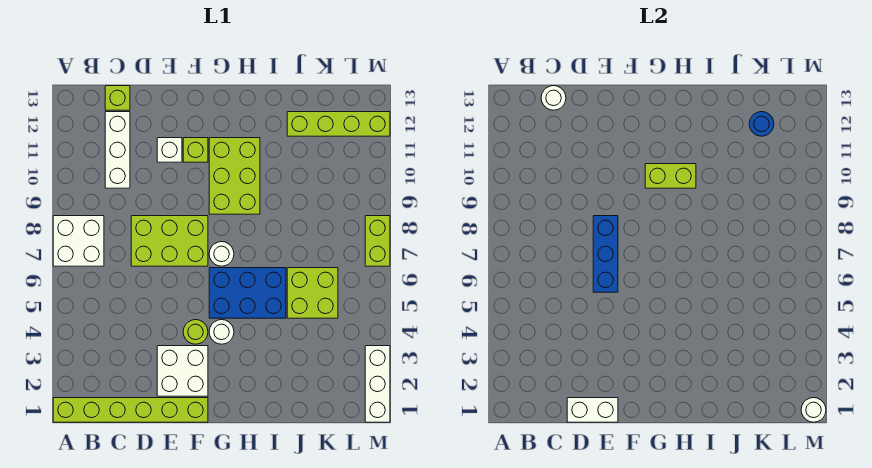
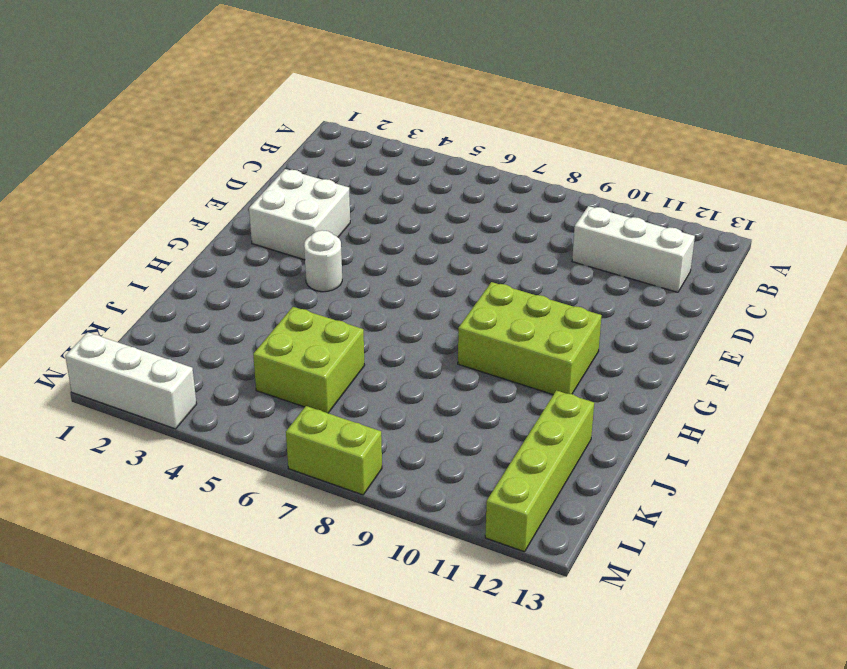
none -> lime brick A1:F1 level 1
none -> white brick A7:B8 level 1
none -> lime brick C13 level 1

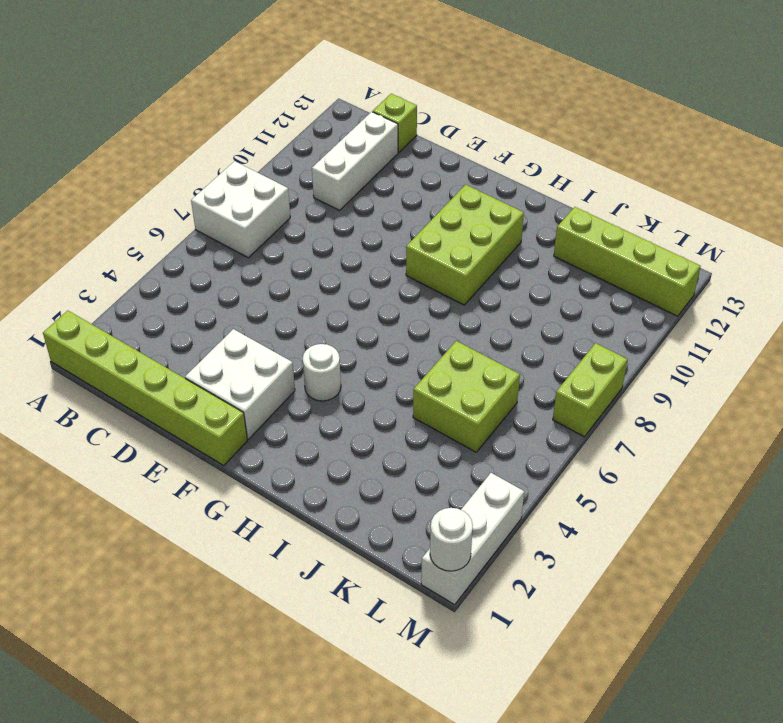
none -> lime brick D7:F8 level 1
none -> white brick E11 level 1
none -> lime round brick F4 level 1

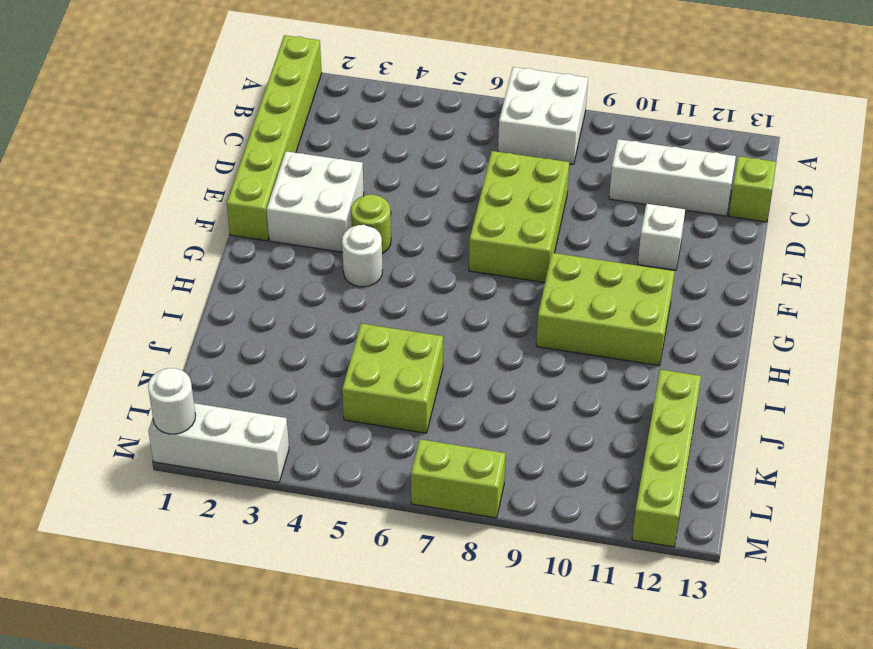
none -> lime brick F11 level 1
none -> blue brick G5:I6 level 1
none -> white round brick G7 level 1

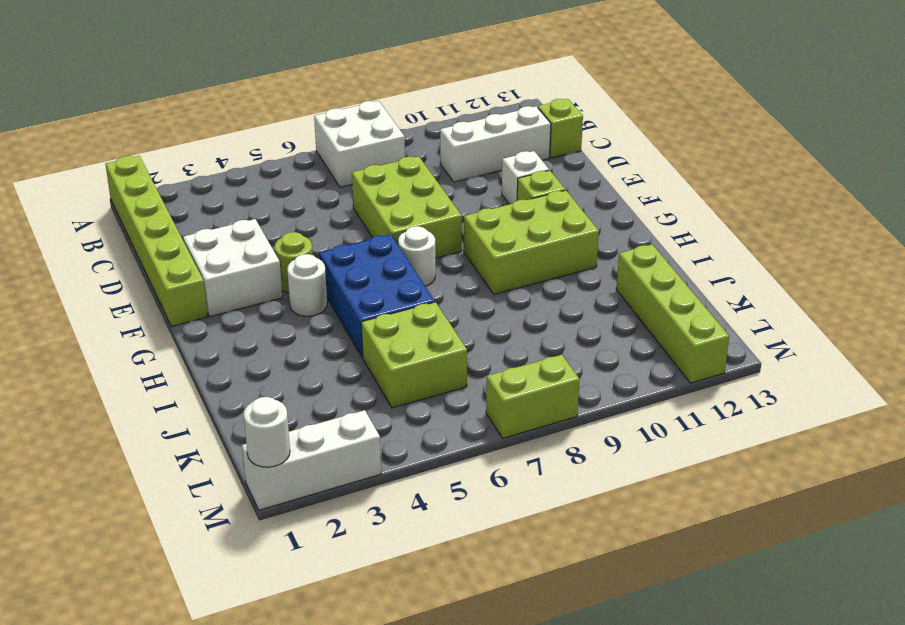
none -> white round brick C13 level 2
none -> white brick D1:E1 level 2
none -> blue brick E6:E8 level 2

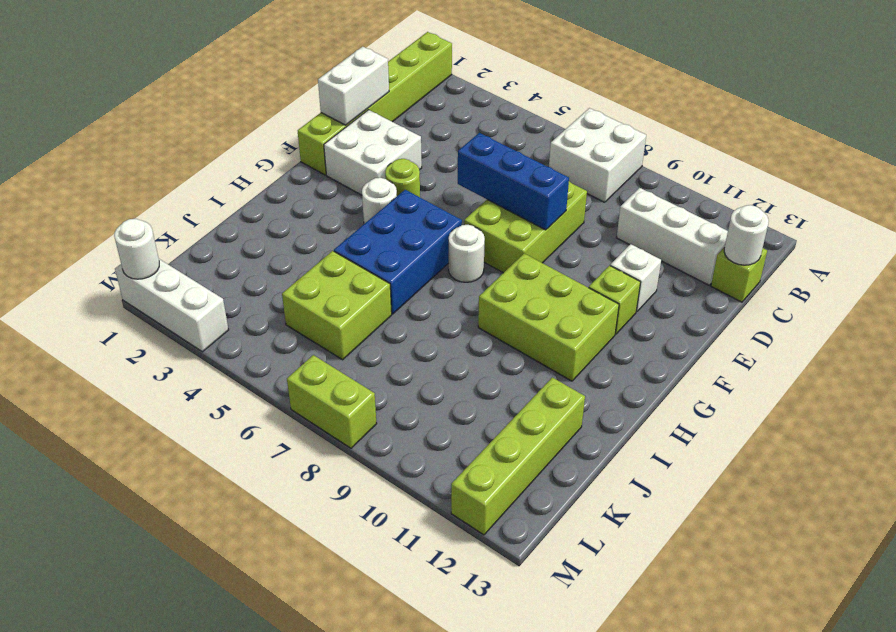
none -> lime brick G10:H10 level 2
none -> blue round brick K12 level 2

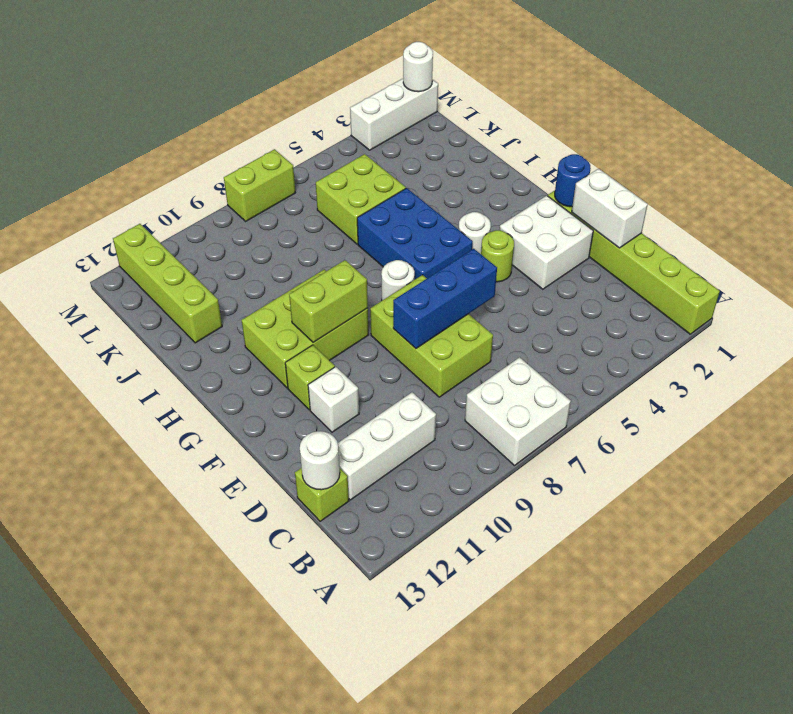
blue round brick F1 level 2 -> blue round brick K12 level 2
lime brick G9:G10 level 2 -> lime brick G10:H10 level 2

